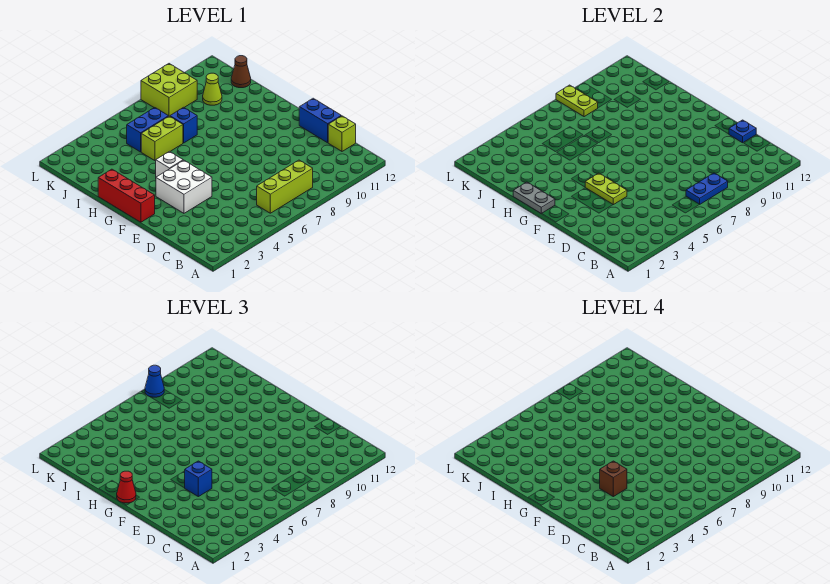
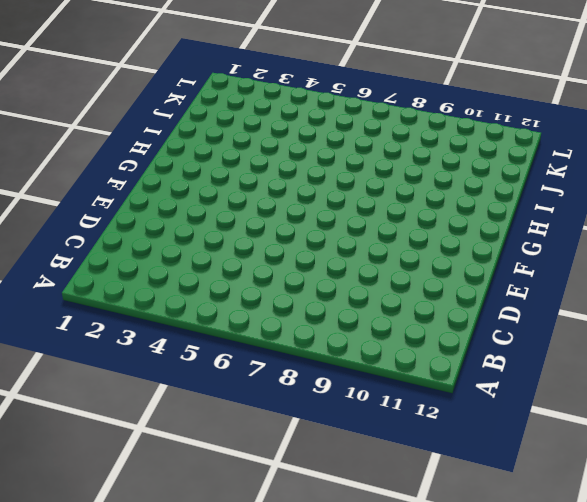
none -> lime brick B6:B8 level 1
none -> lime brick C12 level 1
none -> blue brick D12:E12 level 1

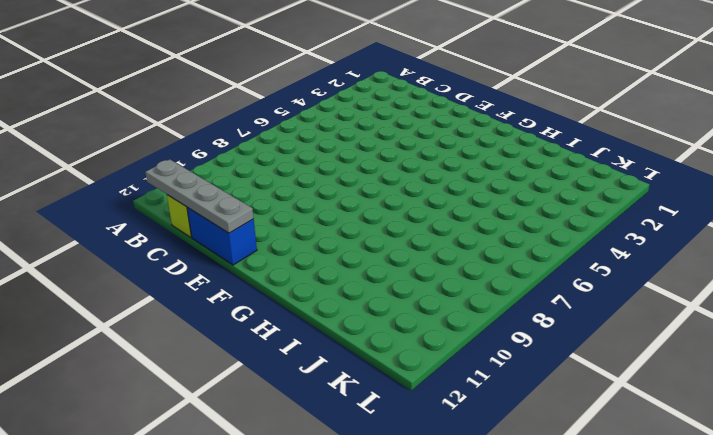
grey plate B12:E12 level 2 -> blue plate D12 level 2
none -> lime brick B6:B8 level 1
none -> white brick E3:F4 level 1
none -> red brick F1:H1 level 1

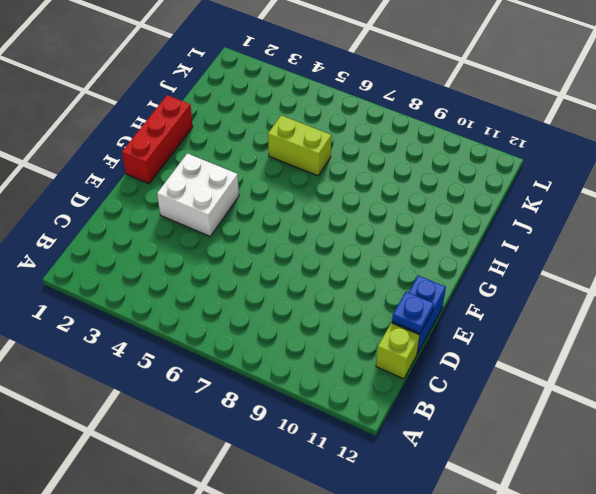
none -> lime brick B6:B8 level 1
none -> white brick G4 level 1
none -> blue brick I7 level 1

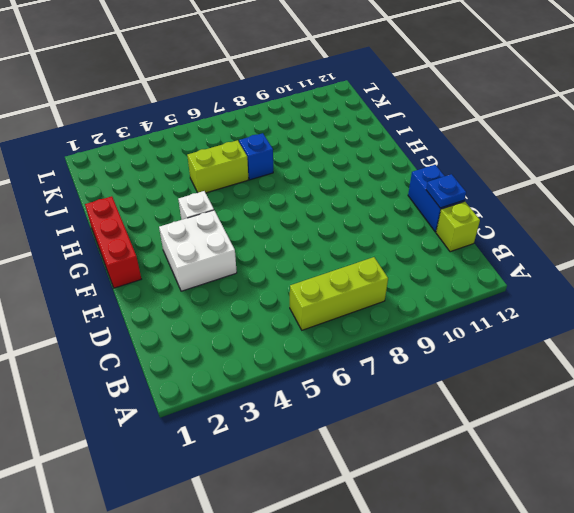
none -> blue brick J5:J6 level 1
none -> lime cone J10 level 1
none -> brown cone J12 level 1

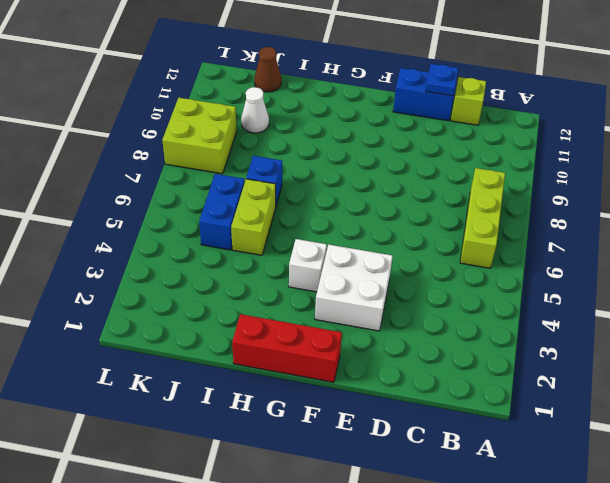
white cone J10 level 1 -> lime cone J10 level 1
none -> blue plate B7:B8 level 2
none -> lime plate E4:F4 level 2
none -> grey plate G1:H1 level 2

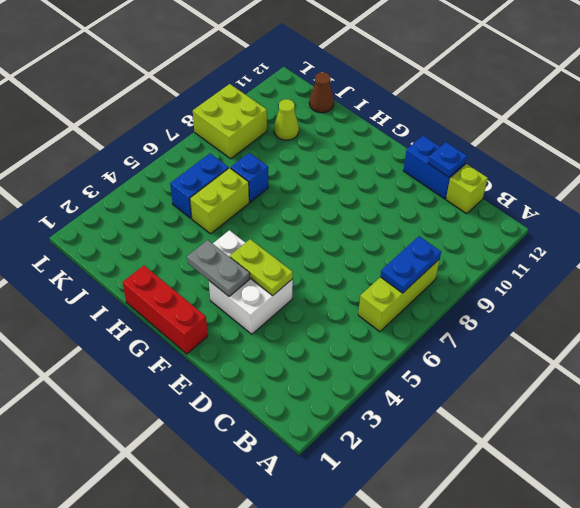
grey plate F3:G3 level 2 -> grey plate G1:H1 level 2
none -> lime plate K8:L8 level 2
none -> blue brick E4 level 3
none -> red cone G1 level 3

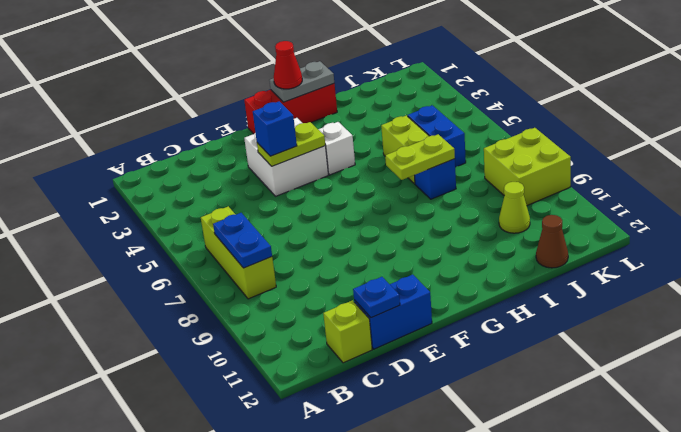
lime plate H7:I7 level 2 -> lime plate K8:L8 level 2
none -> blue cone L8 level 3
none -> brown brick E4 level 4

